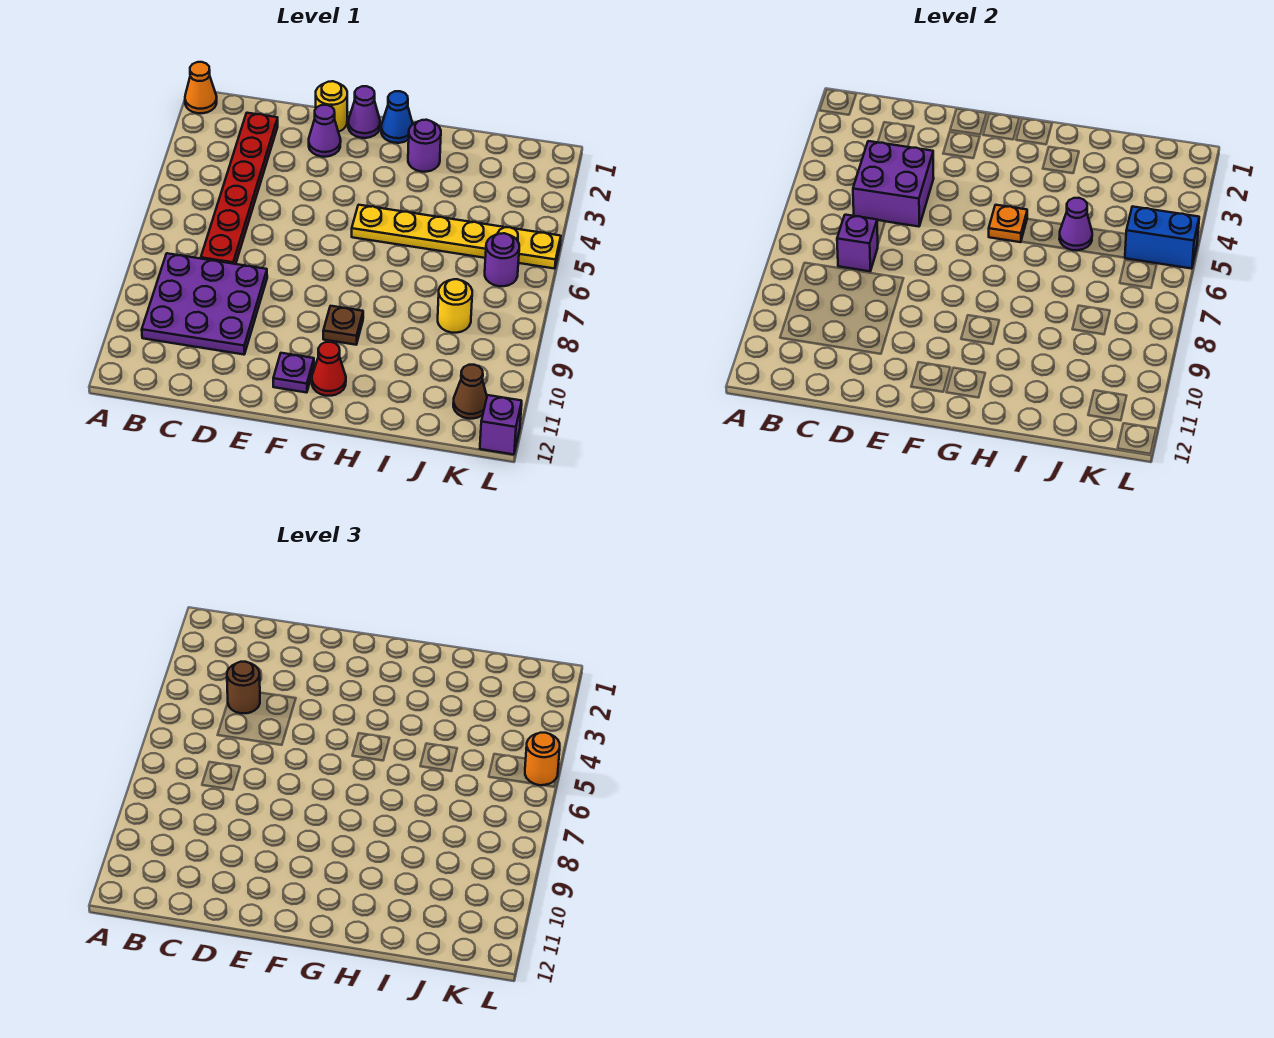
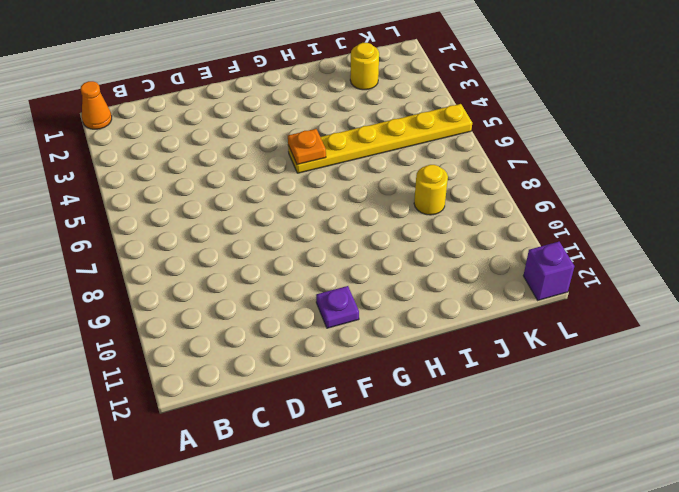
yellow round brick J2 level 1 -> yellow round brick E1 level 1
none -> purple plate B8:D10 level 1
none -> red plate C2:C7 level 1
none -> purple cone E2 level 1

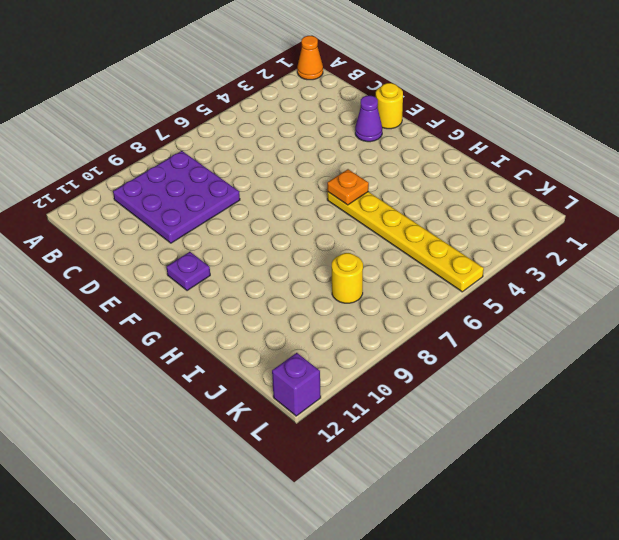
none -> red plate C2:C7 level 1
none -> purple cone F1 level 1
none -> blue cone G1 level 1

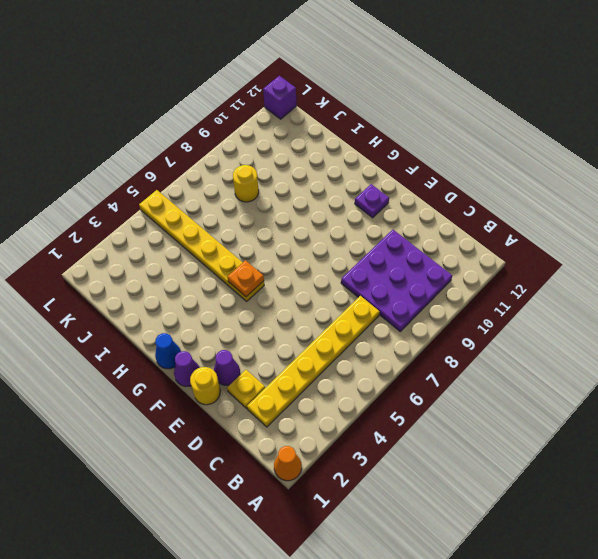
yellow plate C2:C7 level 1 -> red plate C2:C7 level 1
yellow plate D2 level 1 -> none
none -> brown plate G9 level 1
none -> red cone G11 level 1
none -> purple round brick H2 level 1

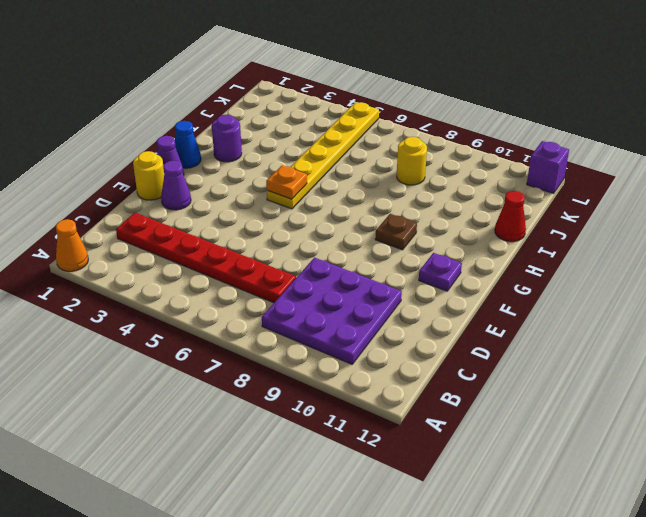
red cone I12 level 1 -> red cone G11 level 1
none -> purple round brick K6 level 1
none -> brown cone K11 level 1
none -> purple brick C4:D5 level 2

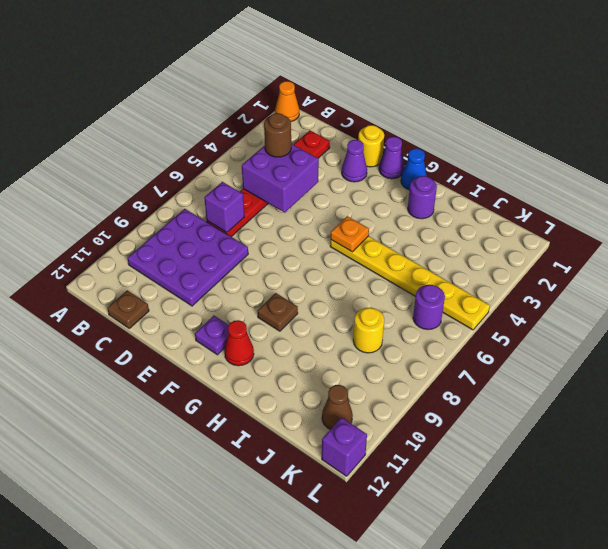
brown plate C12 level 1 -> none
none -> purple cone I5 level 2
none -> blue brick K5:L5 level 2
none -> orange round brick L5 level 3

